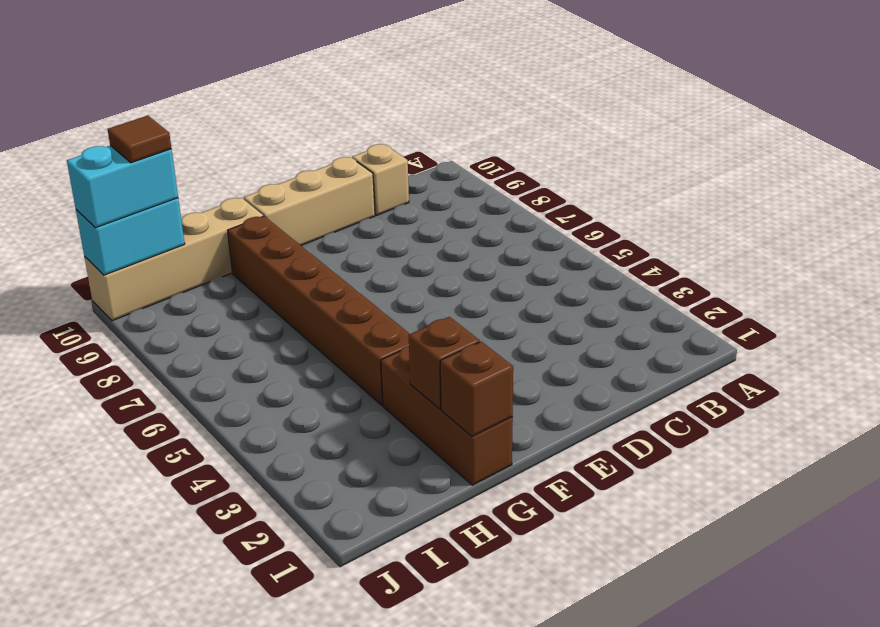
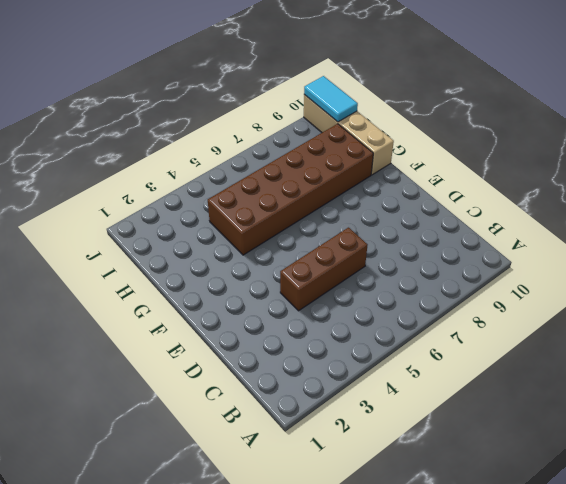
brown brick D4:D6 level 1 -> brown brick G1:G3 level 1
brown brick G4:H9 level 1 -> brown brick G4:G9 level 1
cyan tile I10:J10 level 2 -> cyan brick I10:J10 level 2
none -> tan brick C10 level 1
none -> tan brick D10:F10 level 1

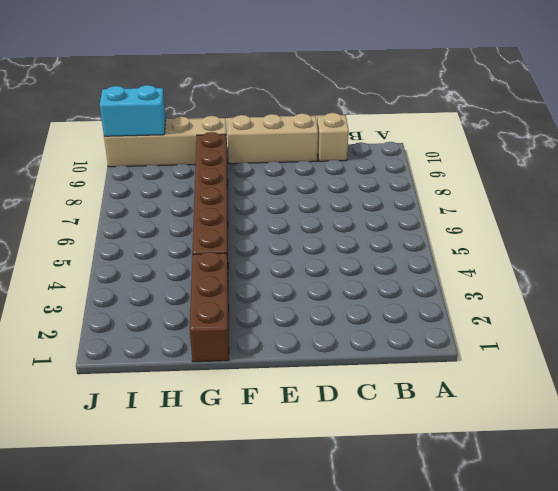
none -> brown brick G1 level 2
none -> brown brick G2 level 2

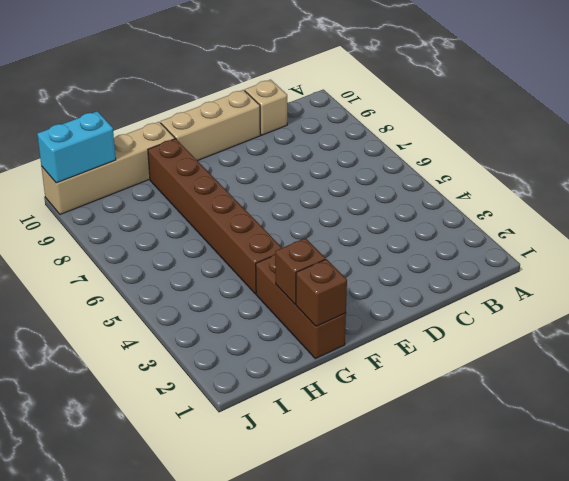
none -> cyan brick I10:J10 level 3
none -> brown tile I10 level 4

